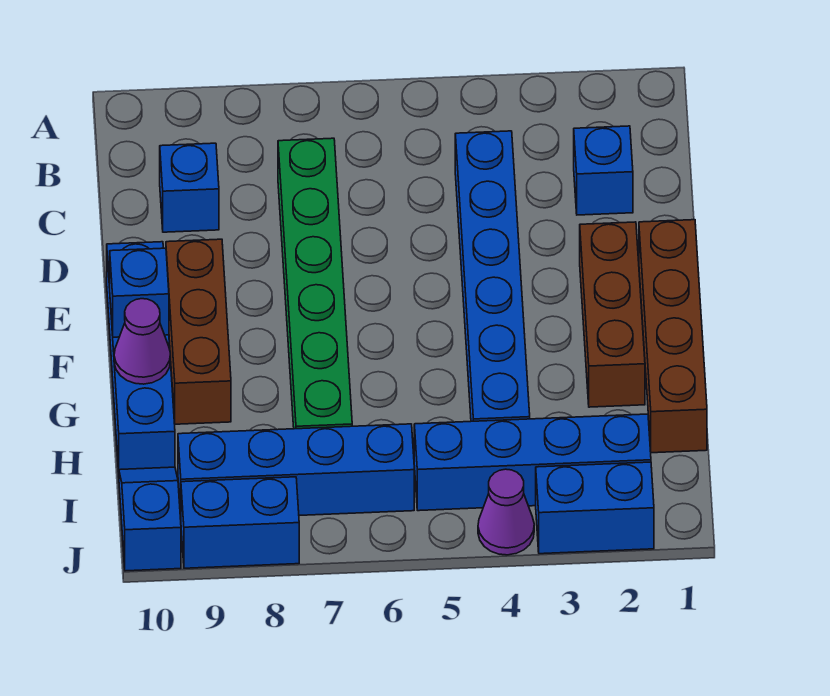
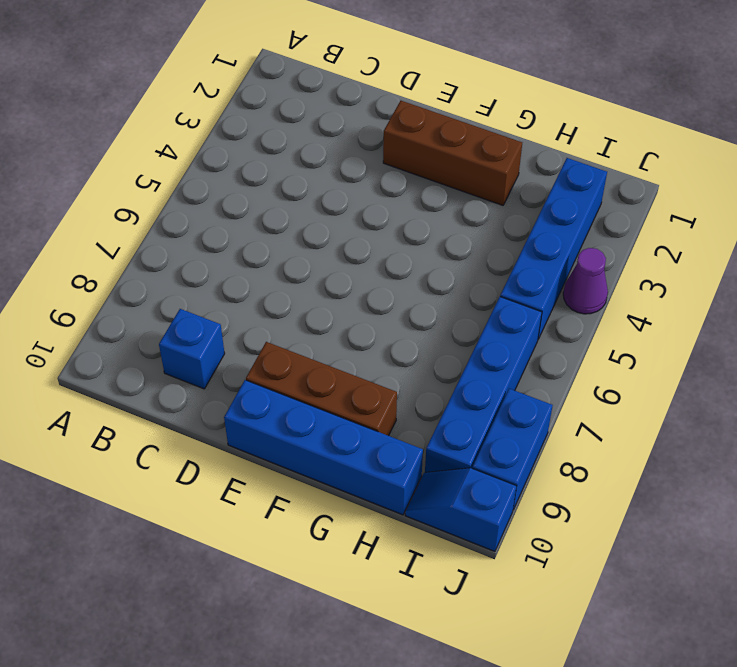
none -> blue brick C2 level 1
none -> blue brick C4:H4 level 1
none -> green brick C7:H7 level 1

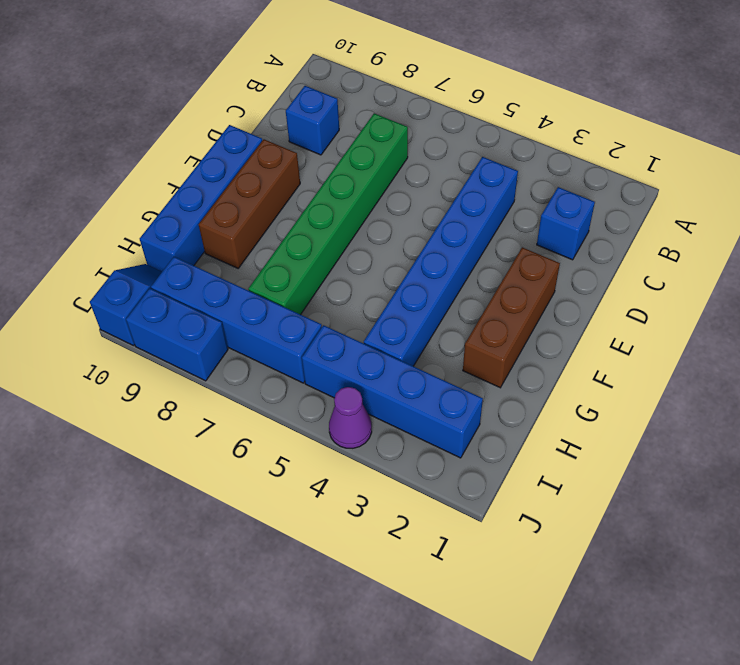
none -> brown brick E1:H1 level 1
none -> blue brick J2:J3 level 1
none -> blue brick F10 level 2

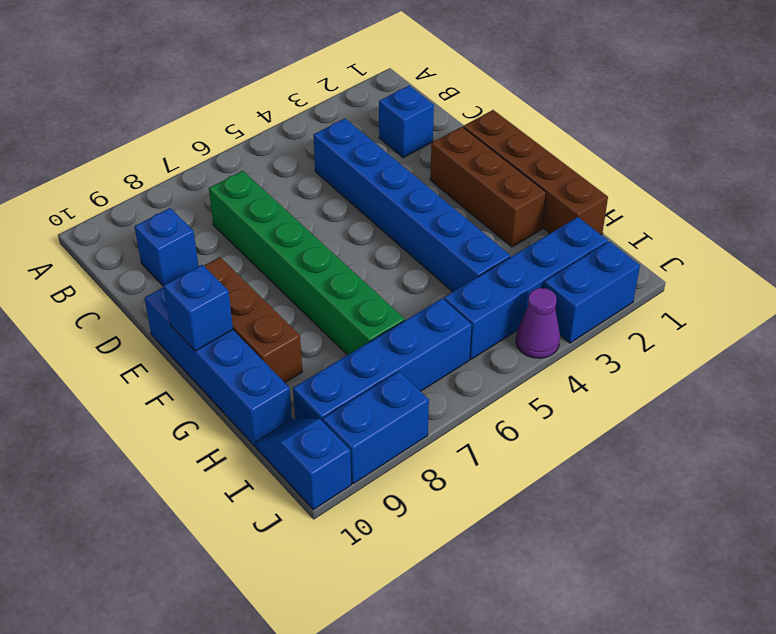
none -> purple cone G10 level 2

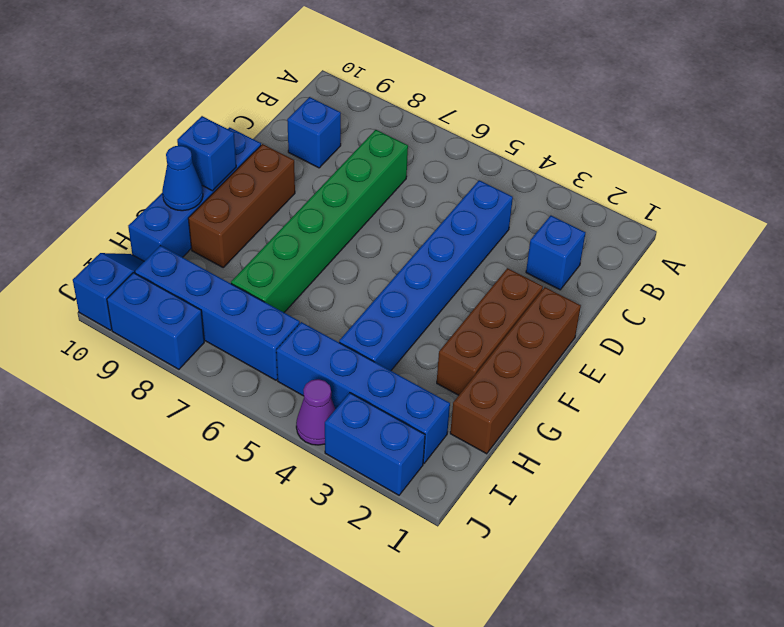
blue cone G10 level 2 -> purple cone G10 level 2

